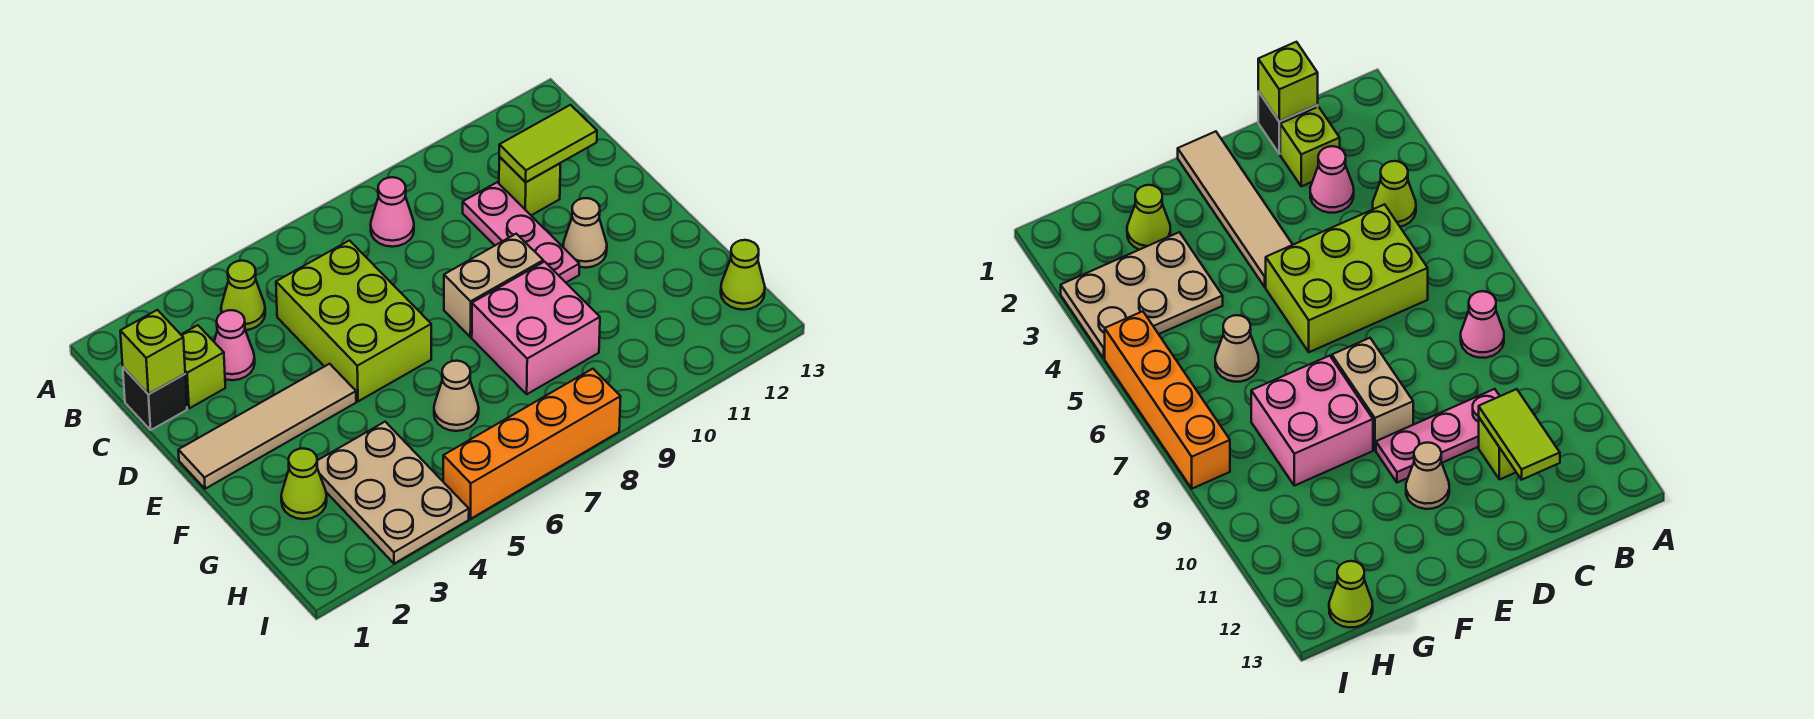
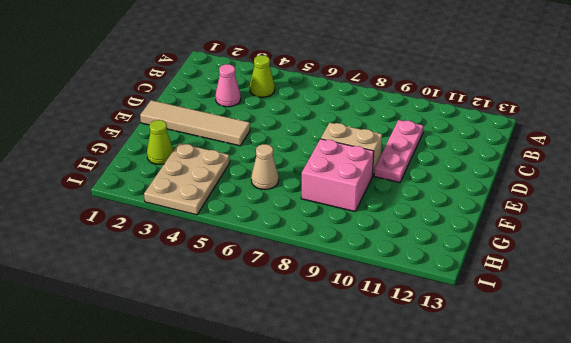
none -> pink cone B8 level 1
none -> black brick C1 level 1
none -> lime brick C2 level 1

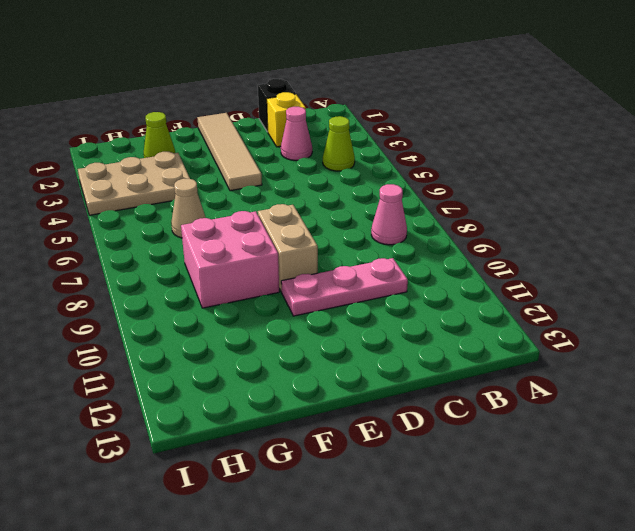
yellow brick C2 level 1 -> lime brick C2 level 1
none -> lime brick C5:E6 level 1
none -> lime brick C11 level 1
none -> tan cone E11 level 1

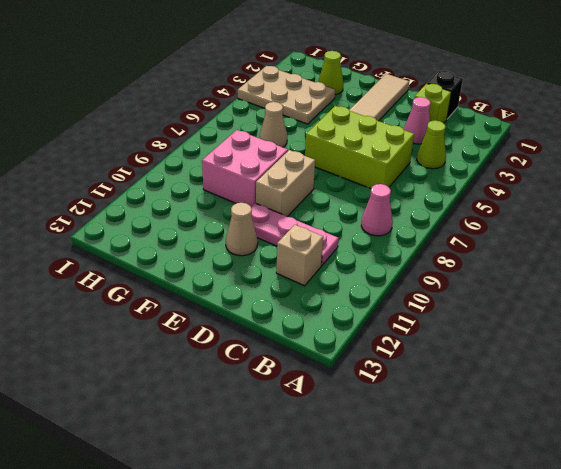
tan brick C11 level 1 -> lime brick C11 level 1
none -> lime cone H13 level 1
none -> orange brick I5:I8 level 1
none -> lime brick C1 level 2

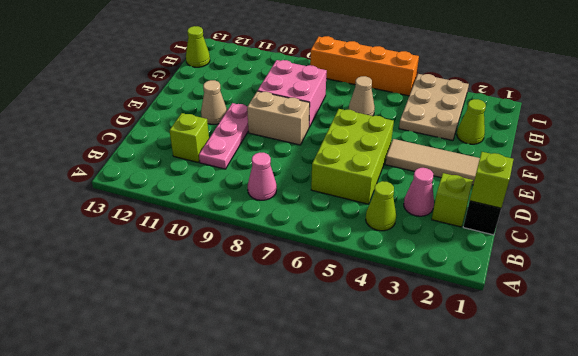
none -> lime tile C11:C12 level 2

